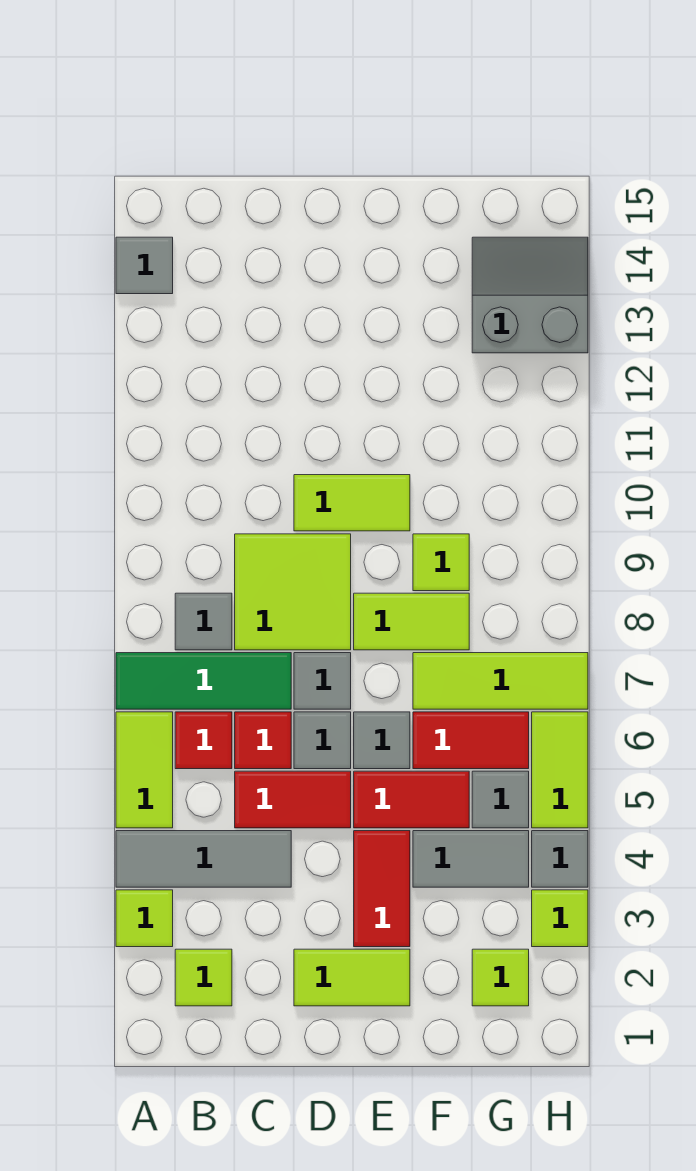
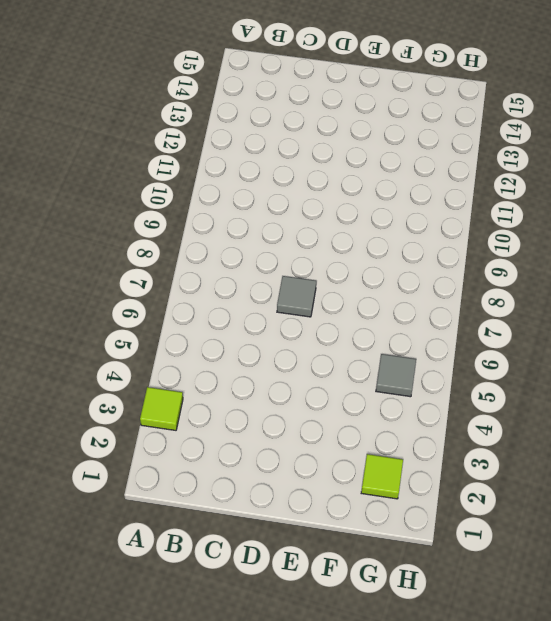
none -> grey tile A4:C4 level 1
none -> lime tile A5:A6 level 1
none -> green tile A7:C7 level 1

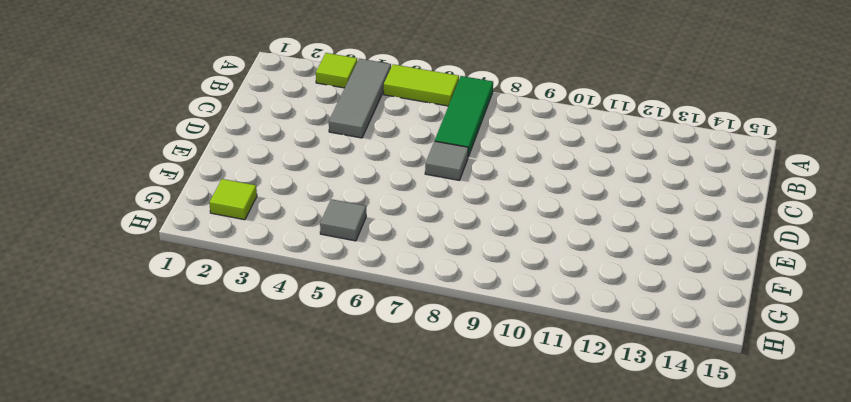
none -> grey tile A14 level 1
none -> lime tile B2 level 1
none -> red tile B6 level 1

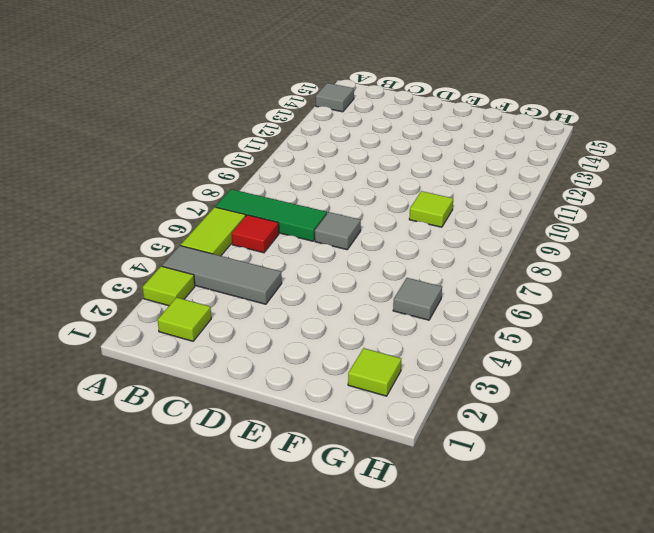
none -> grey tile B8 level 1
none -> red tile C5:D5 level 1
none -> red tile C6 level 1

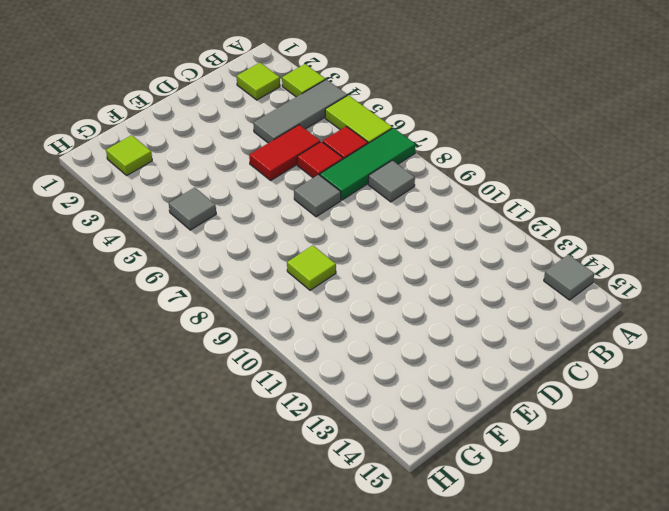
none -> lime tile C8:D9 level 1
none -> lime tile D2:E2 level 1
none -> grey tile D6 level 1

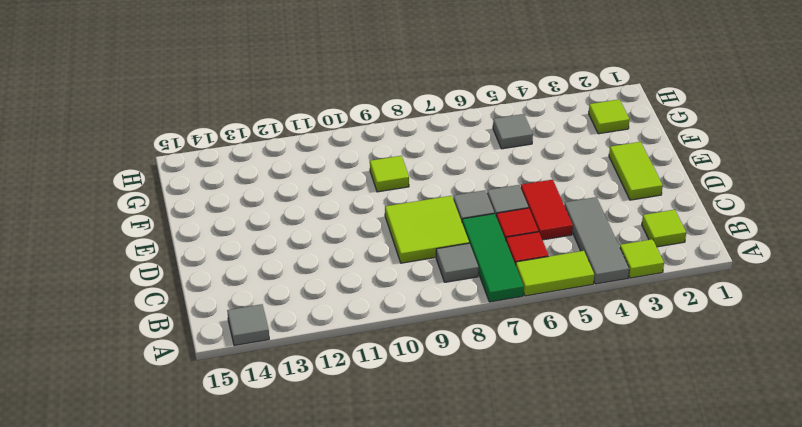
none -> lime tile D10:E10 level 1
none -> red tile E3:E4 level 1
none -> red tile E5:F5 level 1

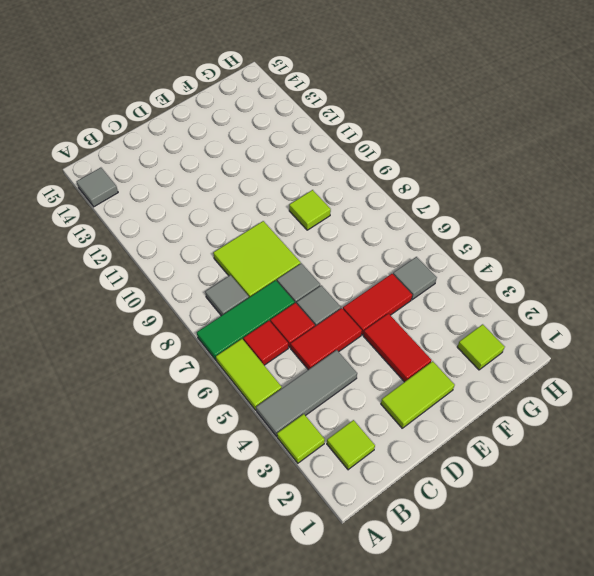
none -> lime tile D10:E10 level 1
none -> grey tile E6 level 1
none -> lime tile E8:F8 level 1

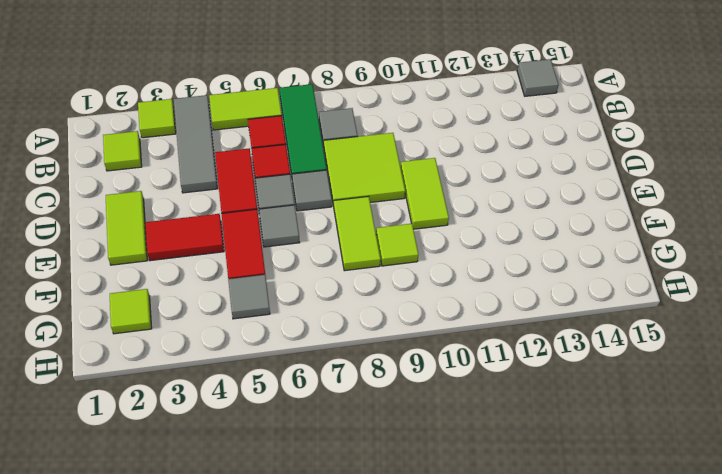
none -> grey tile F4:G4 level 1
none -> red tile F6:G6 level 1
none -> lime tile F7:H7 level 1

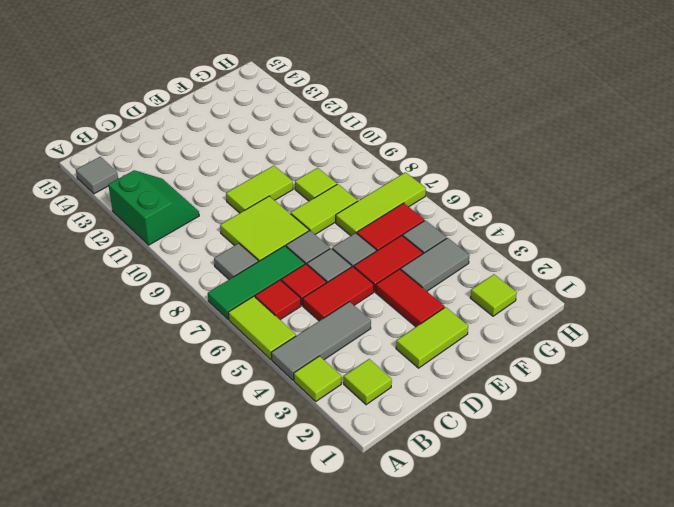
green slope A11:B12 level 1 top A -> none
none -> grey slope G13:H14 level 1 top 13
none -> lime tile H3 level 1
none -> grey tile H4 level 1

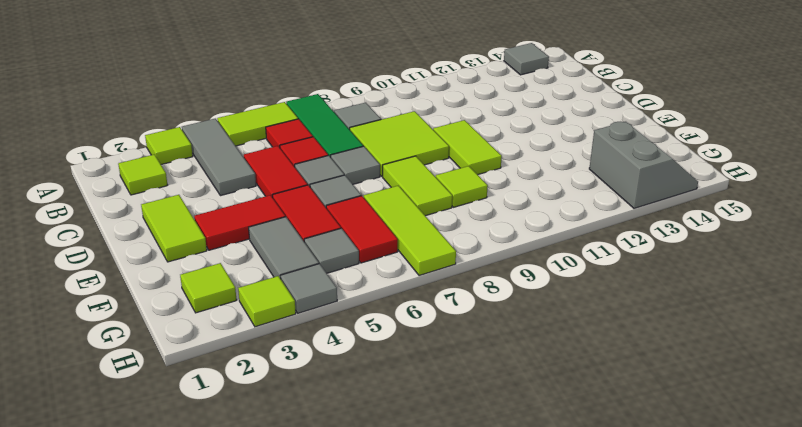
none -> lime tile H5:H6 level 1

